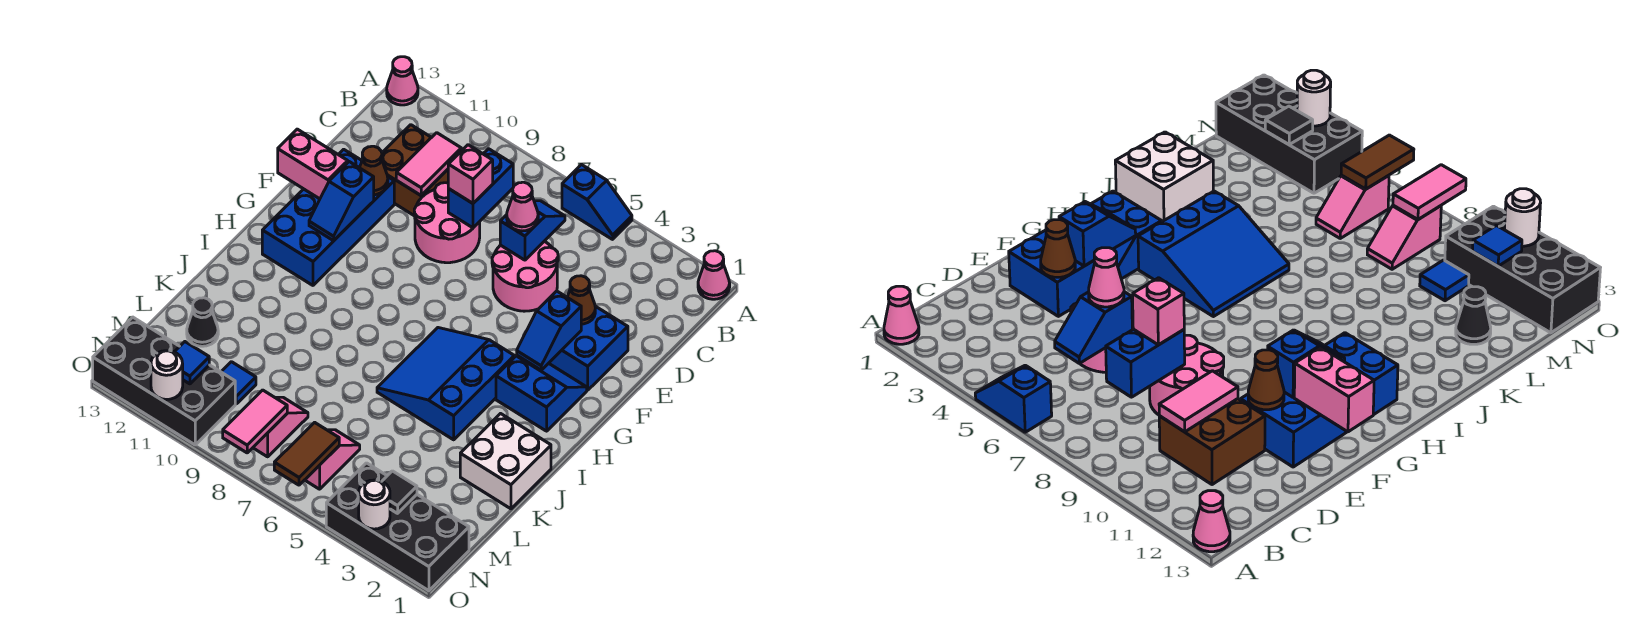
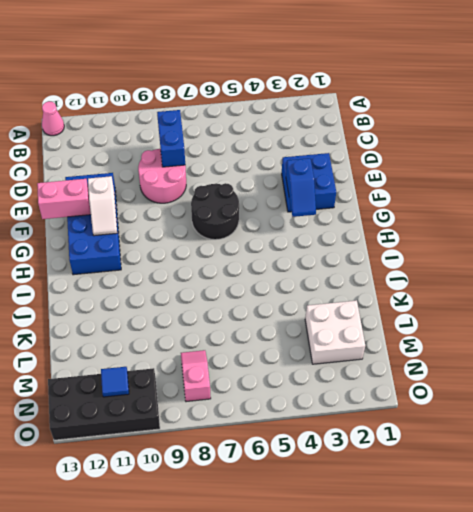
black round brick F6:G7 level 1 -> none
white slope F11:G11 level 2 top F -> blue slope F11:G11 level 2 top F
white brick L2:M3 level 1 -> white brick J1:K2 level 1
none -> pink cone A1 level 1
none -> blue slope A5:A6 level 1 top 6
none -> brown brick C10:D11 level 1
none -> pink round brick D5:E6 level 1

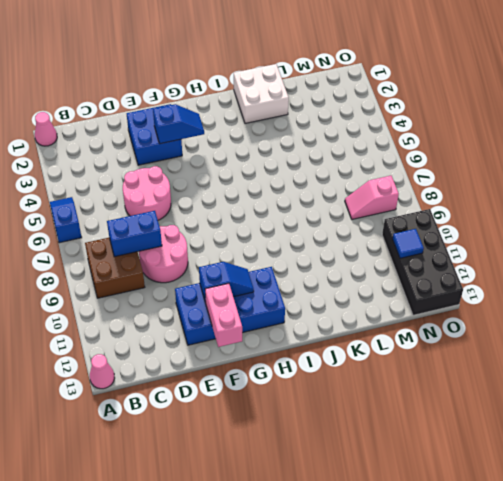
brown brick B8:C9 level 1 -> brown brick C10:D11 level 1
none -> blue slope G2:H3 level 1 top H
none -> blue slope H4:J6 level 1 top 4
none -> black cone L12 level 1
none -> pink slope M6:N6 level 1 top N

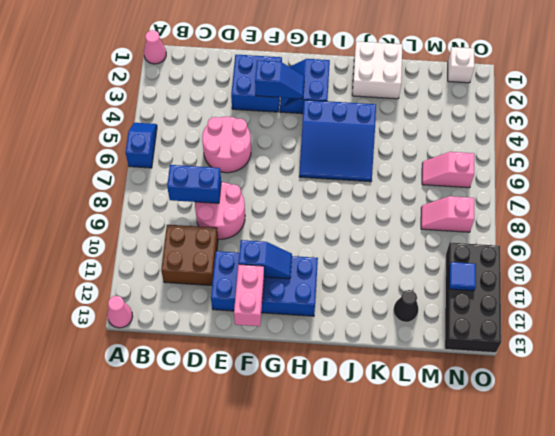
white brick N1 level 1 -> black brick N1:O4 level 1
none -> blue tile M10 level 1
none -> blue slope C6:D6 level 2 top D
none -> pink tile C10:D10 level 2
none -> brown cone E3 level 2

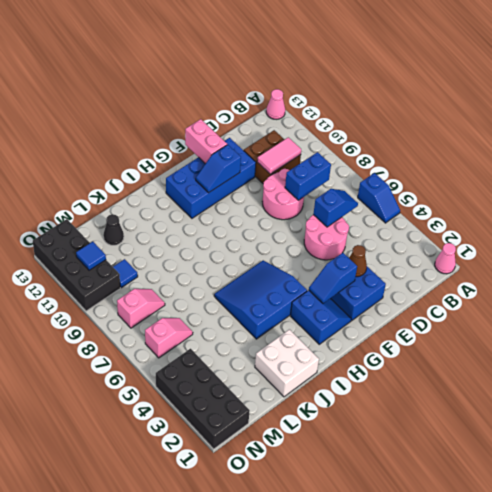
none -> brown cone E11 level 2
none -> black tile N3 level 2
none -> brown tile N6:O6 level 2
none -> pink tile N8:O8 level 2

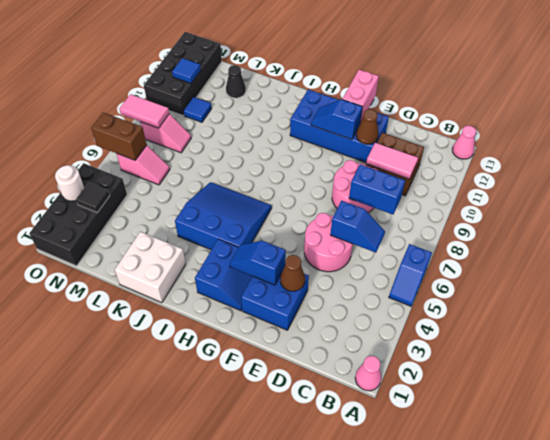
brown brick N6:O6 level 2 -> brown tile N6:O6 level 2
none -> white round brick O11 level 2
none -> pink cone D6 level 3
none -> pink brick D8 level 3

